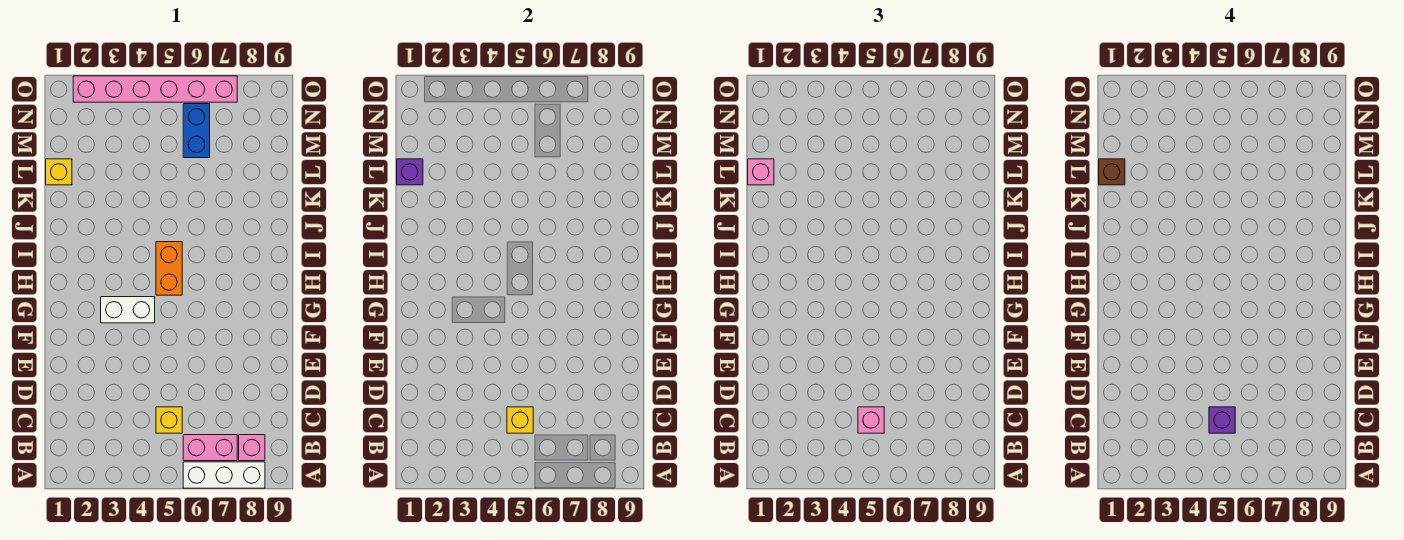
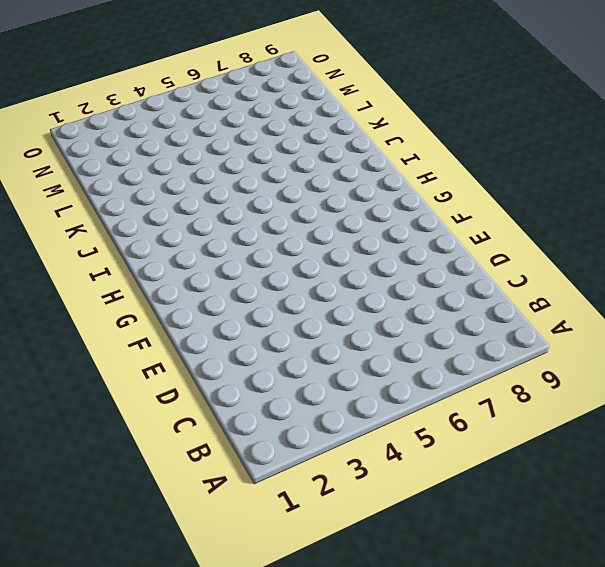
none -> white brick A6:A8 level 1
none -> pink brick B6:B7 level 1
none -> pink brick B8 level 1

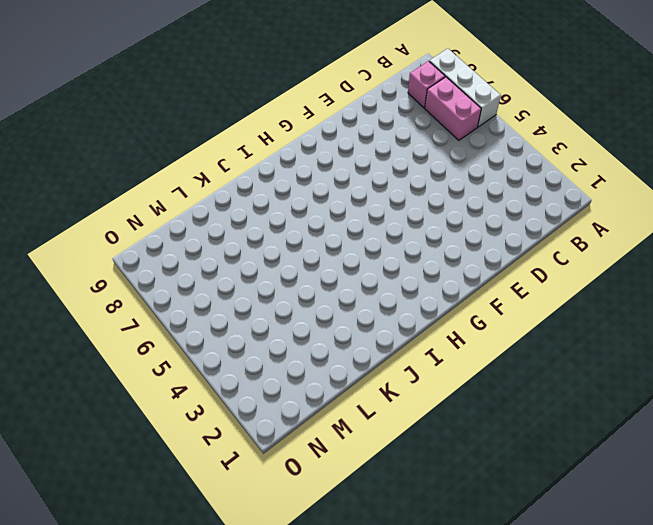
none -> yellow brick C5 level 1
none -> white brick G3:G4 level 1
none -> orange brick H5:I5 level 1

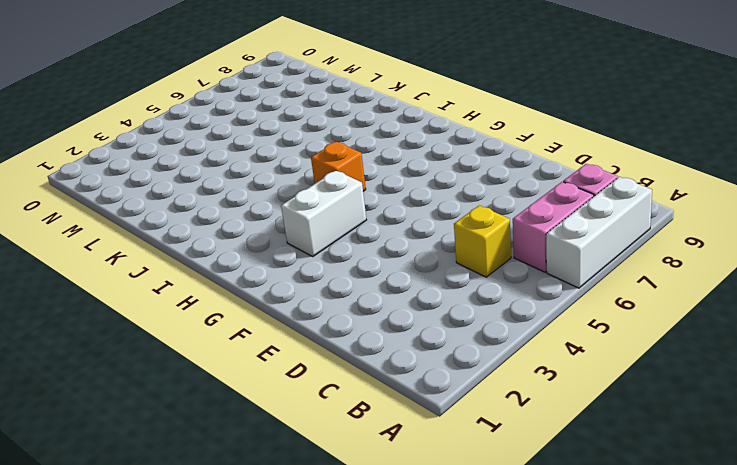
orange brick H5 level 1 -> orange brick H5:I5 level 1
none -> yellow brick L1 level 1
none -> blue brick M6:N6 level 1
none -> pink brick O2:O7 level 1

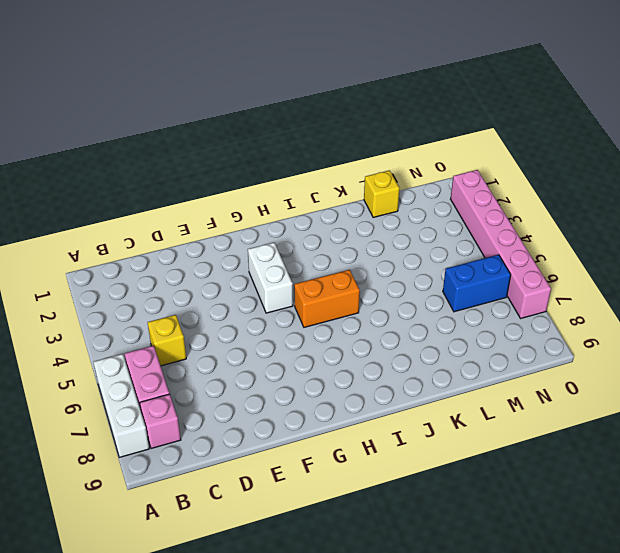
none -> yellow brick C5 level 2
none -> purple brick L1 level 2
none -> pink brick C5 level 3

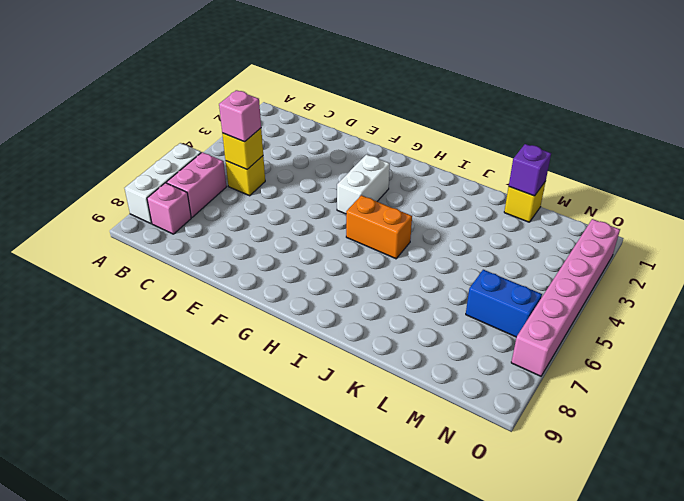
none -> pink brick L1 level 3
none -> purple brick C5 level 4
none -> brown brick L1 level 4

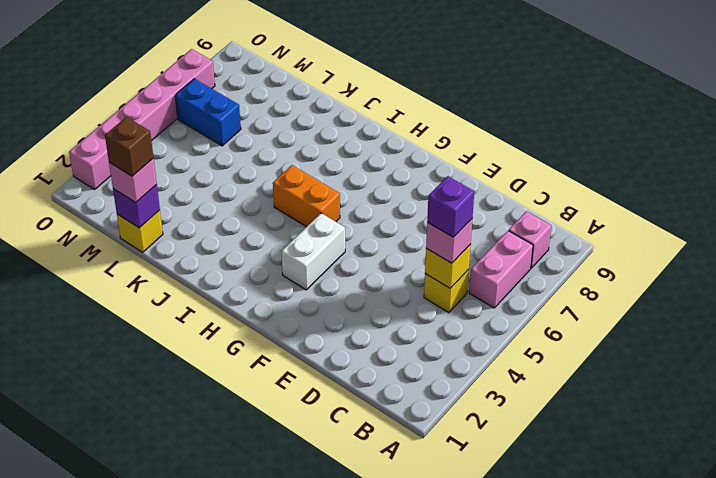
none -> white brick A6:A8 level 1

